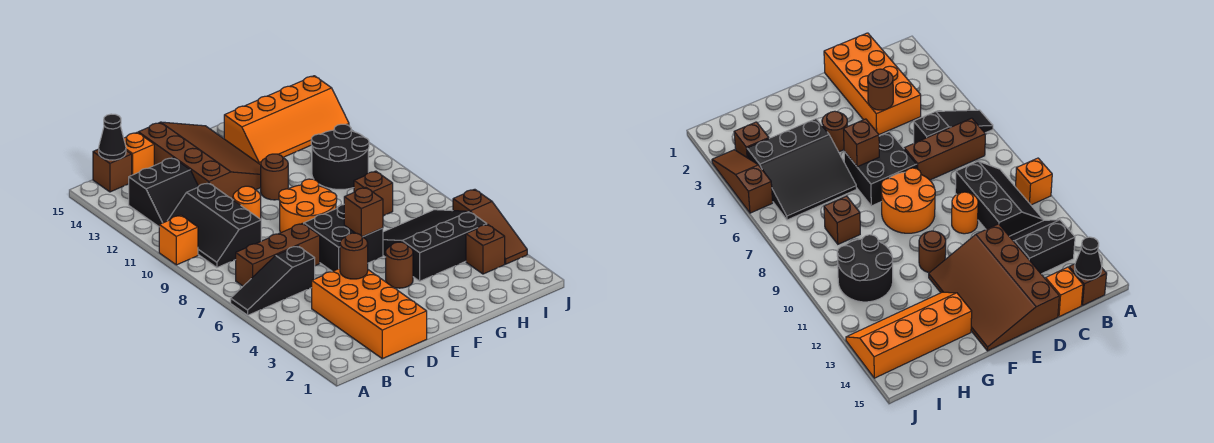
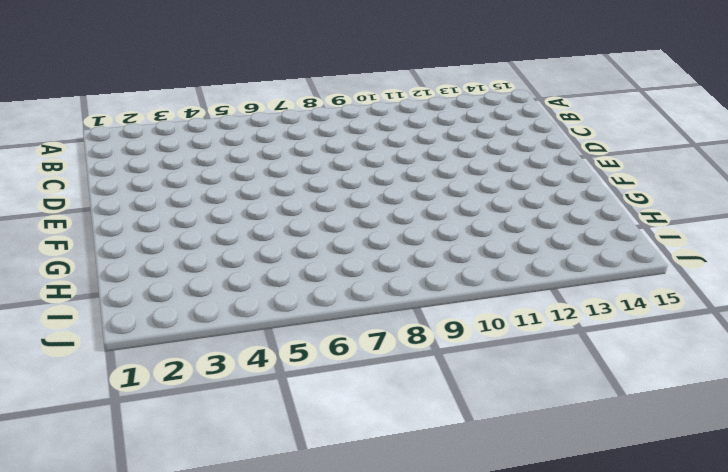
none -> black slope A6:C6 level 1 top C
none -> orange brick A10 level 1
none -> brown brick B7:D7 level 1

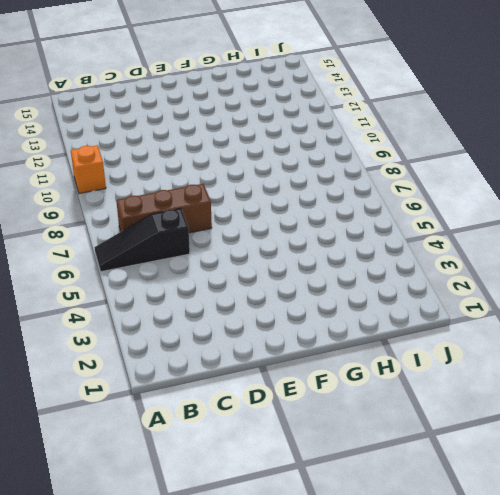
none -> black slope B9:C11 level 1 top C
none -> black slope B12:C13 level 1 top 13
none -> brown brick B15 level 1

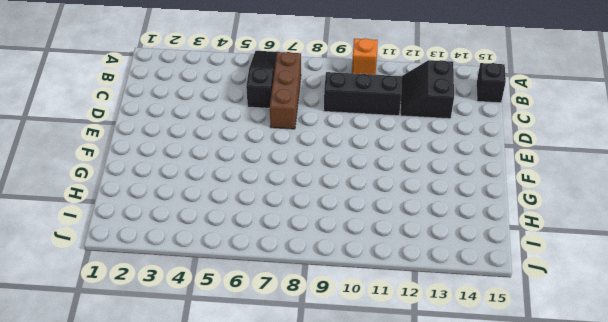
black brick B15 level 1 -> brown brick B15 level 1
none -> orange brick C1:D4 level 1
none -> orange brick C15 level 1
none -> orange round brick D10 level 1

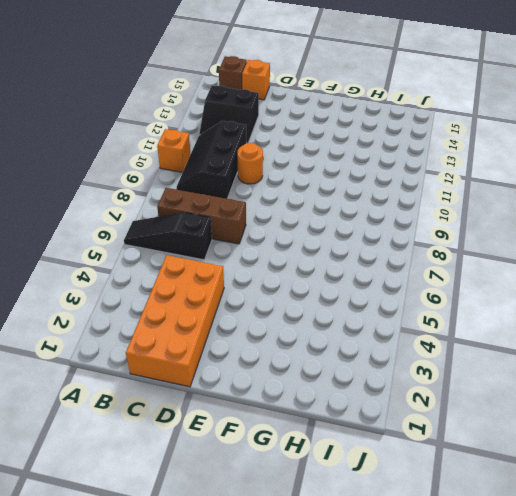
none -> brown slope D12:F15 level 1 top D
none -> black brick E6:F7 level 1
none -> orange round brick E8:F9 level 1

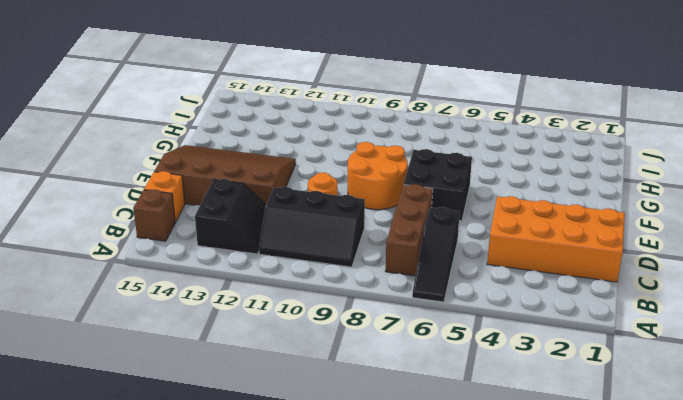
none -> orange brick A10 level 1
none -> brown round brick F4 level 1
none -> brown round brick F11 level 1

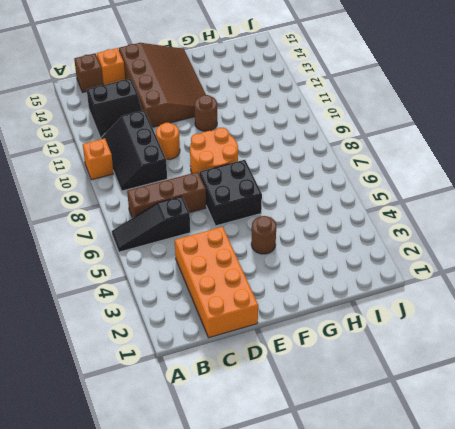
none -> black slope G4:I6 level 1 top 4
none -> orange slope G13:J14 level 1 top 14
none -> brown brick H8 level 1

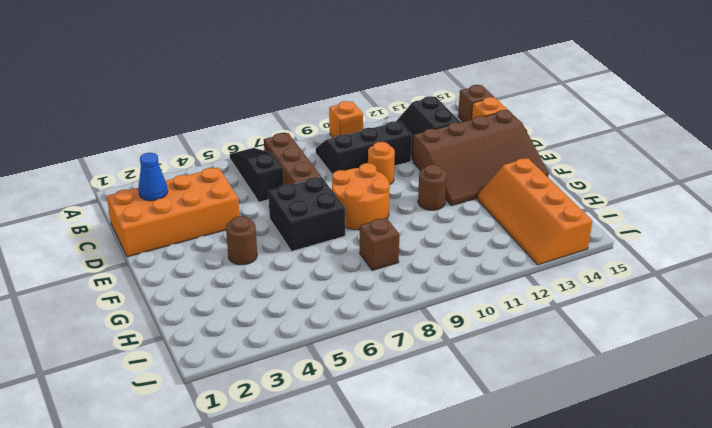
blue cone C2 level 2 -> none
none -> black slope G4:I6 level 1 top 4
none -> black round brick H10:I11 level 1
none -> brown brick I3 level 1

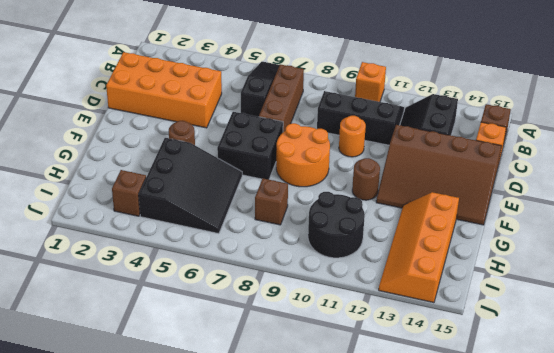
none -> brown slope J3:J5 level 1 top 5
none -> black cone B15 level 2
none -> brown round brick D4 level 2

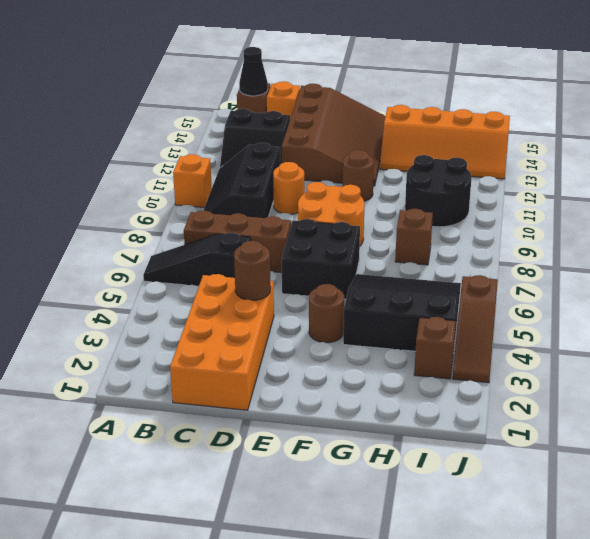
none -> brown brick F6 level 2

